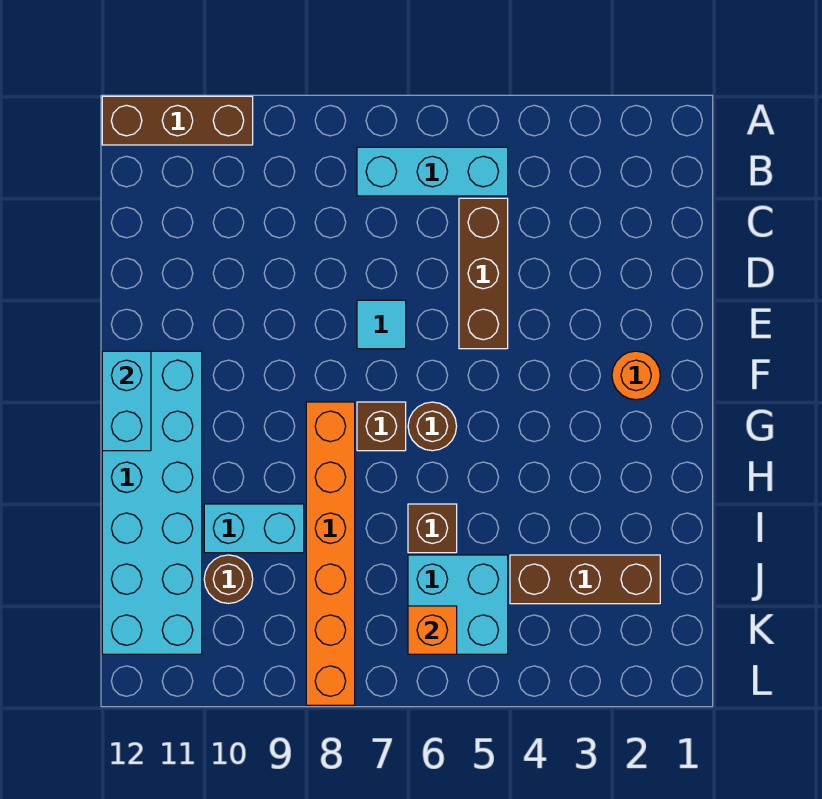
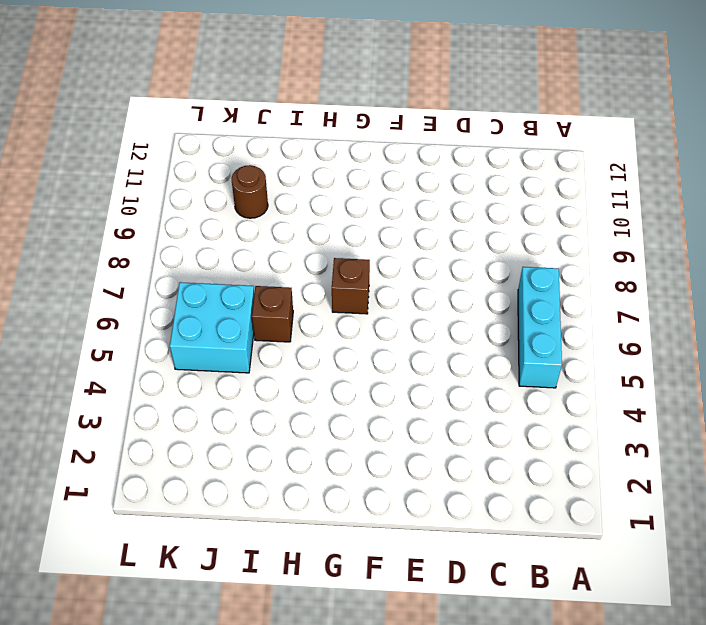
none -> brown brick A10:A12 level 1
none -> brown brick C5:E5 level 1
none -> cyan tile E7 level 1

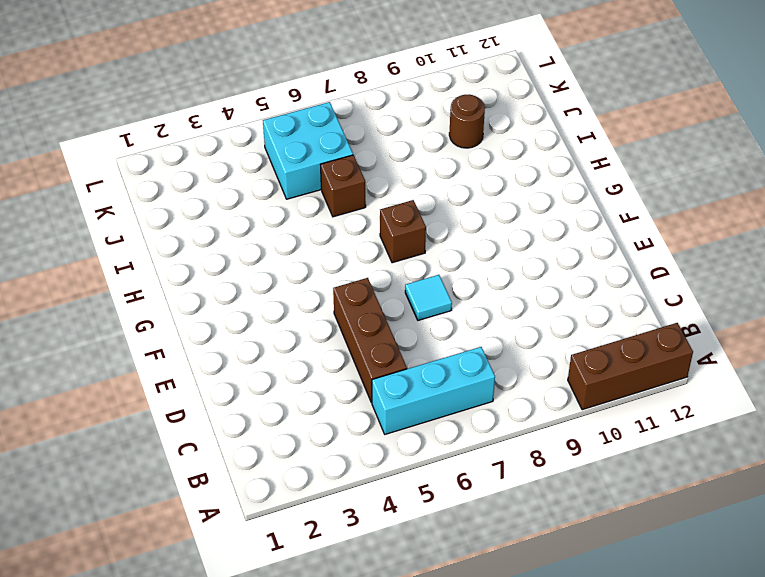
none -> orange round brick F2 level 1
none -> cyan brick F11:K12 level 1
none -> brown round brick G6 level 1

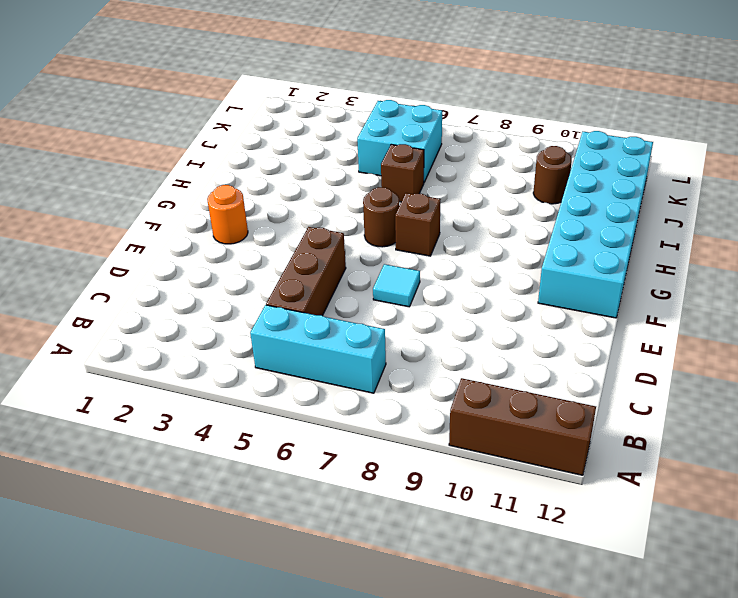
none -> orange brick G8:L8 level 1
none -> cyan brick I9:I10 level 1
none -> brown brick J2:J4 level 1

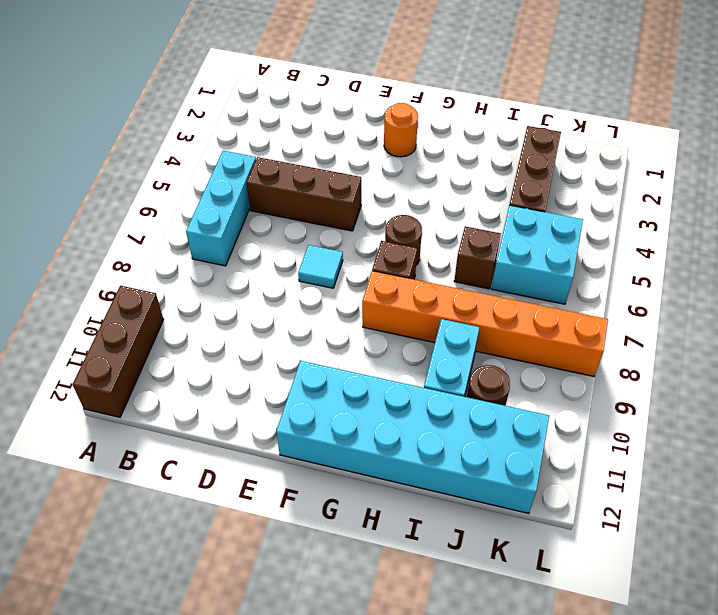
none -> cyan brick F12:G12 level 2
none -> orange brick K6 level 2

